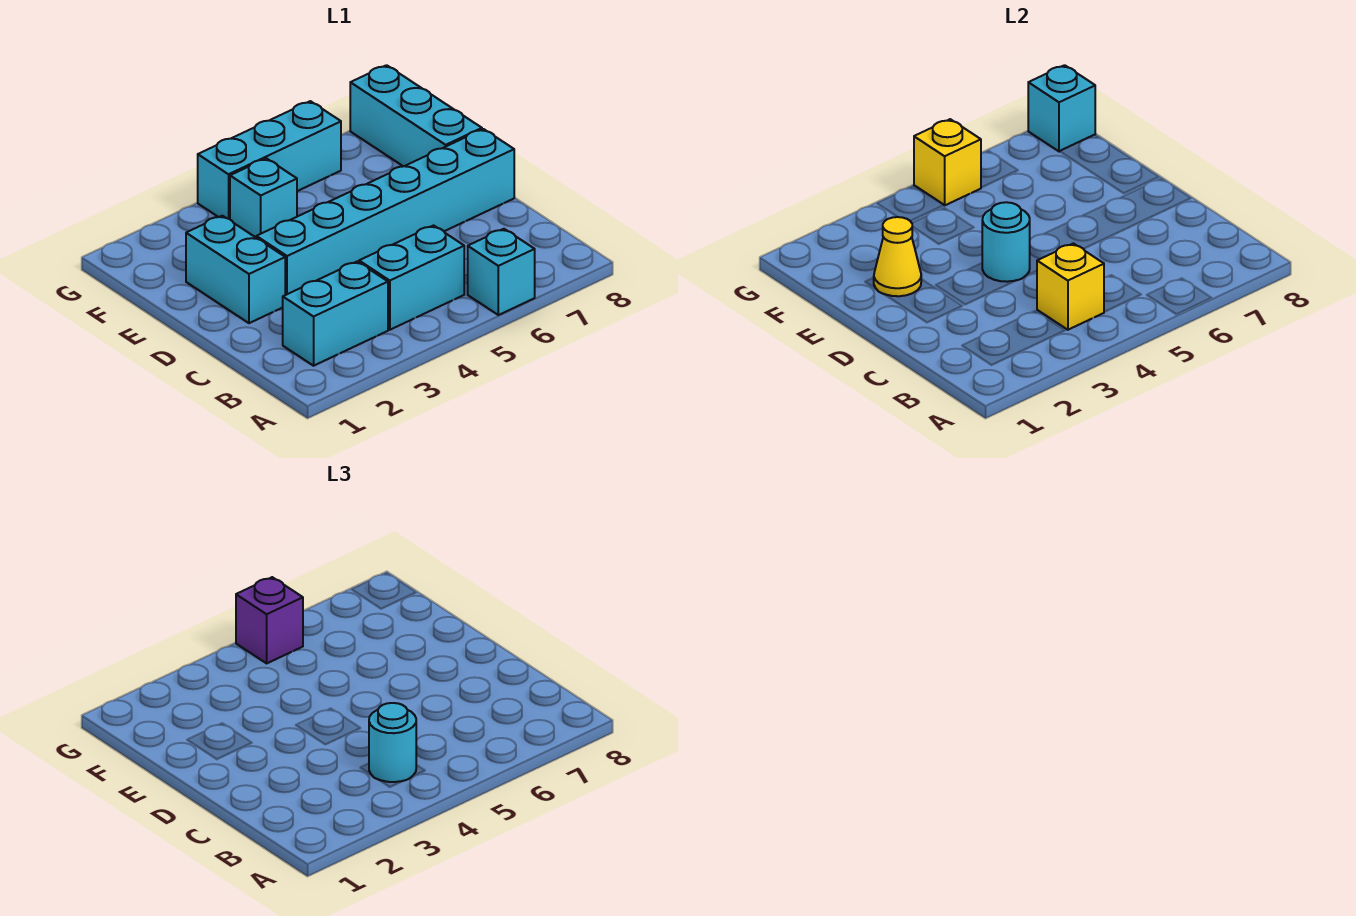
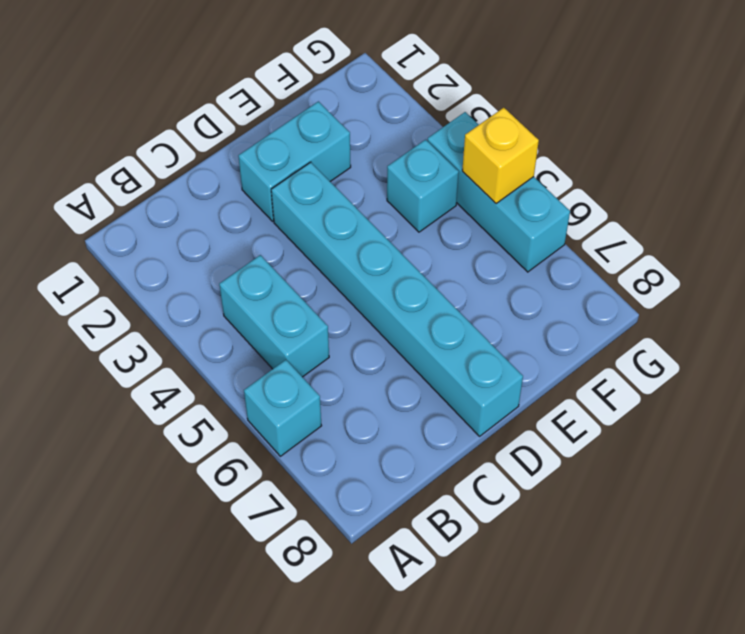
none -> cyan brick B2:B3 level 1
none -> cyan brick E8:G8 level 1
none -> yellow brick B4 level 2

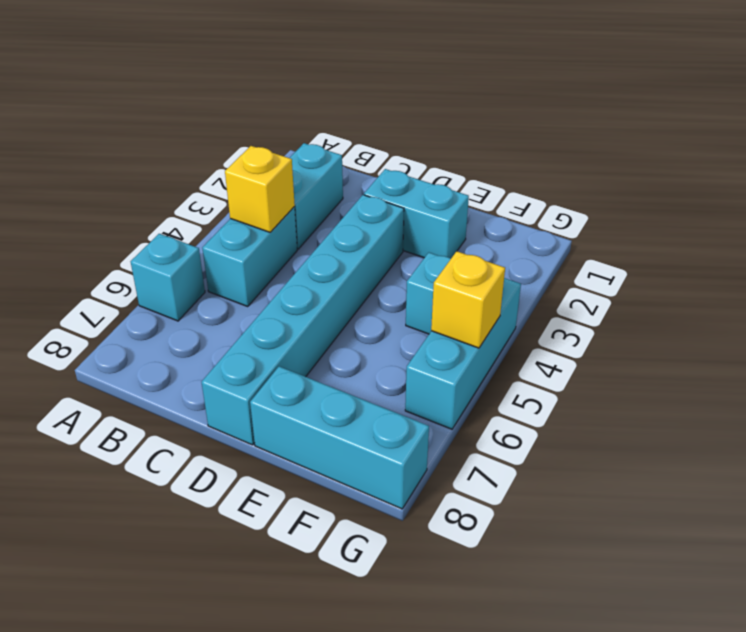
none -> cyan round brick D4 level 2
none -> yellow cone E2 level 2
none -> cyan brick G8 level 2

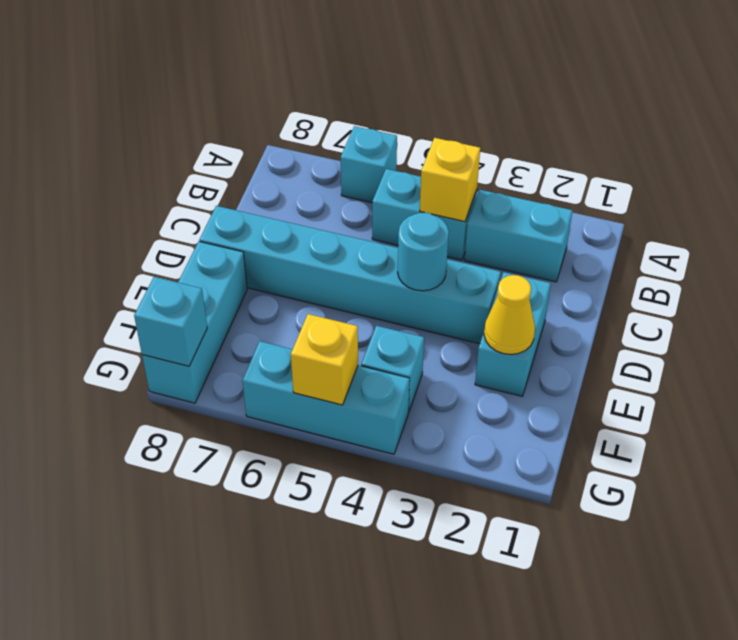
none -> cyan round brick B4 level 3
none -> purple brick G5 level 3

